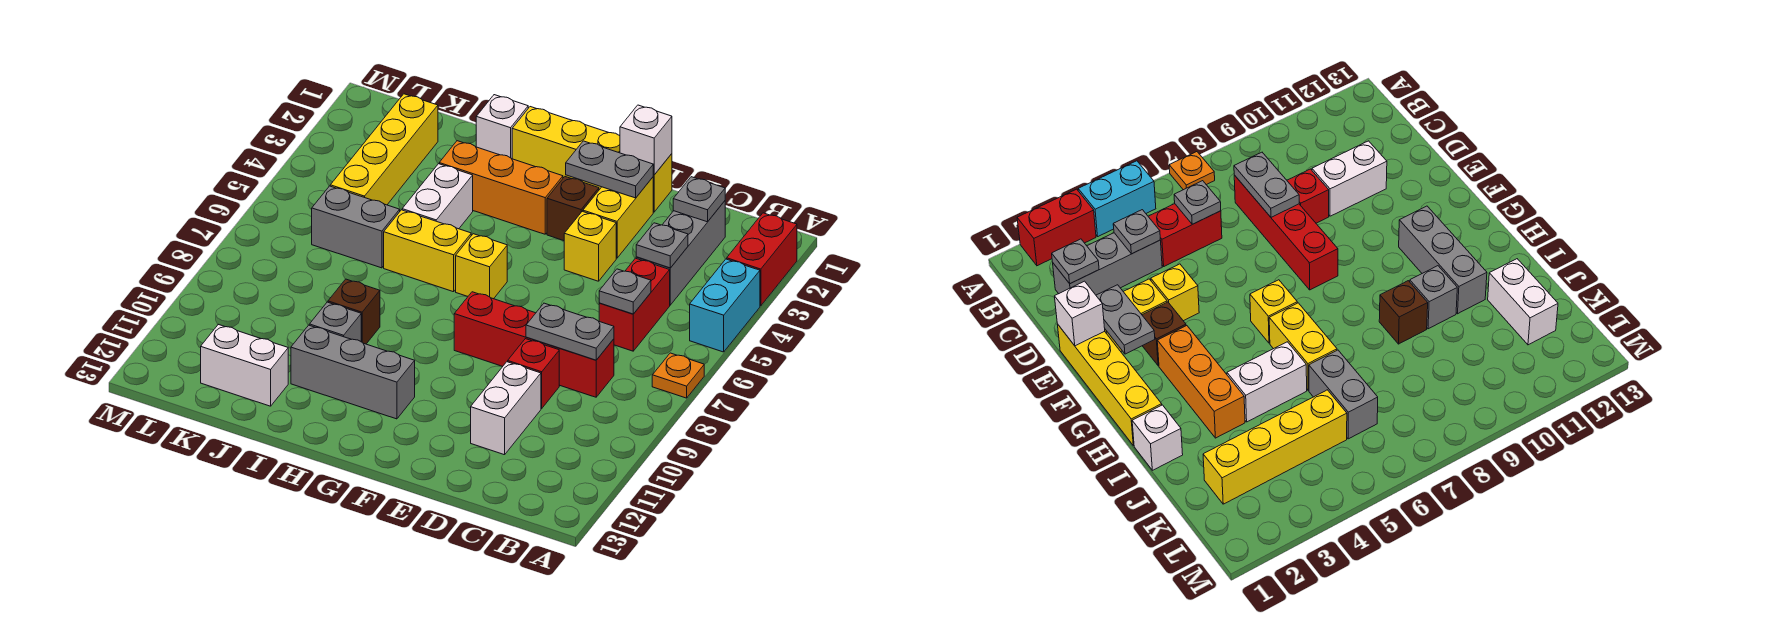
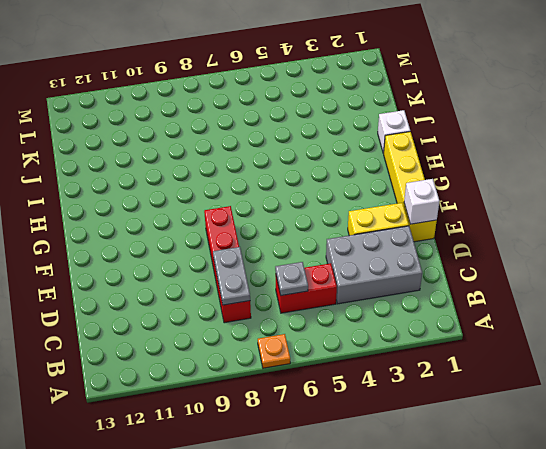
grey brick C2:D4 level 1 -> grey brick C2:C4 level 1
none -> red brick A2:A3 level 1
none -> cyan brick A4:A5 level 1
none -> red brick D9 level 1

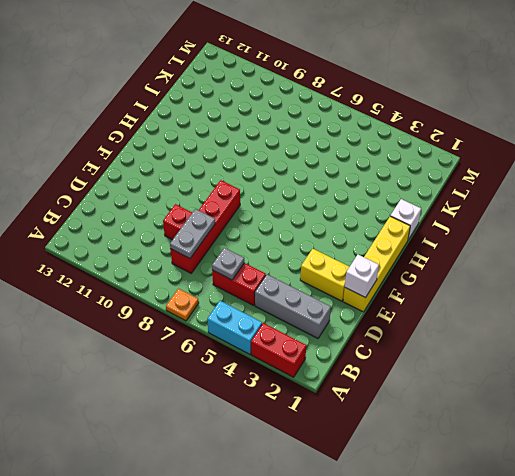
none -> white brick D10:D11 level 1
none -> yellow brick E4 level 1
none -> brown brick F3 level 1

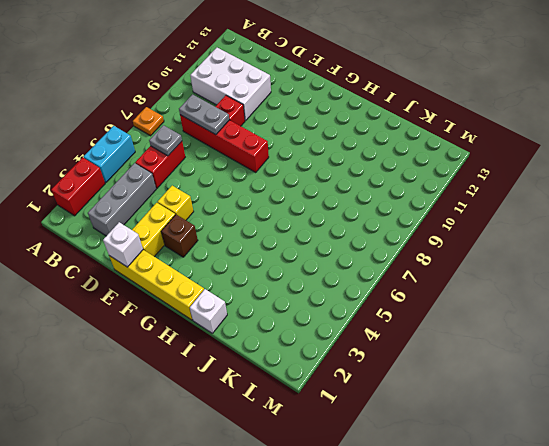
white brick B10:D11 level 1 -> white brick D10:D11 level 1
none -> orange brick G3:I3 level 1
none -> yellow brick G6 level 1
none -> grey brick G11:I11 level 1

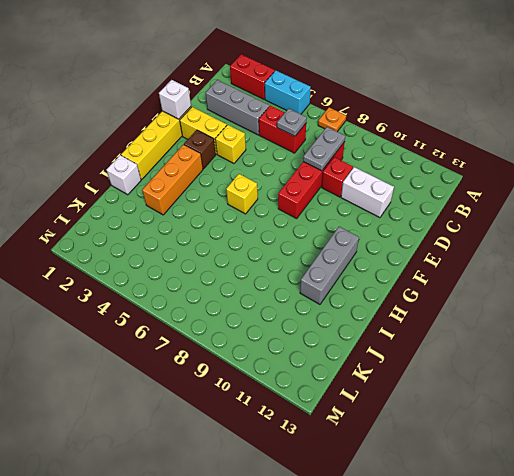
none -> yellow brick H6:I6 level 1
none -> white brick I4:I5 level 1
none -> brown brick I9 level 1

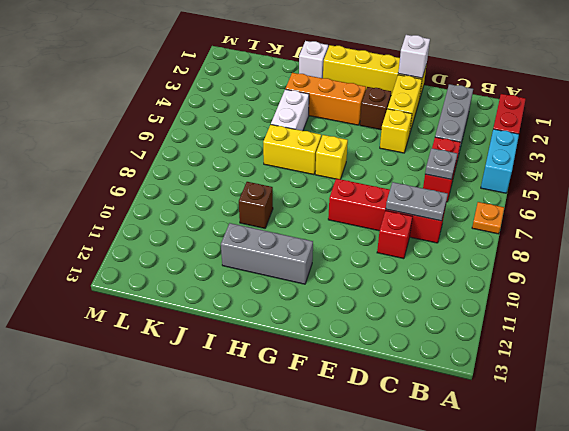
none -> white brick D10:D11 level 1
none -> grey brick I10 level 1
none -> grey brick J6:K6 level 1

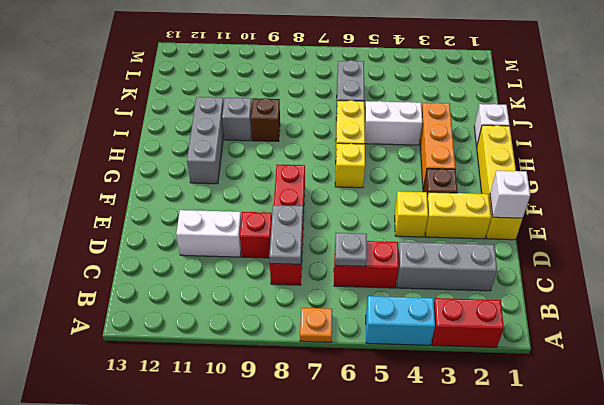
none -> white brick J12:K12 level 1
none -> yellow brick K2:K5 level 1
none -> grey plate C2 level 2

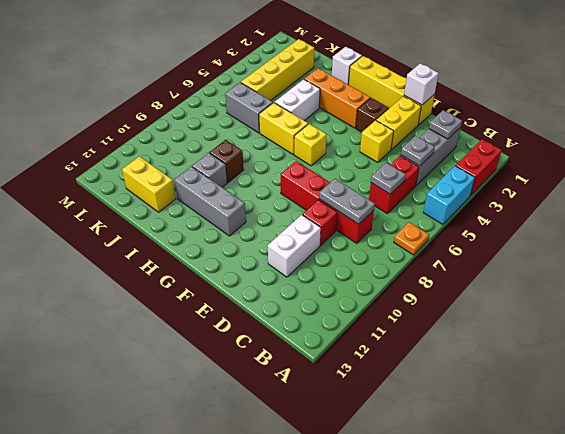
yellow brick J12:K12 level 1 -> white brick J12:K12 level 1
none -> grey plate E2:F2 level 2

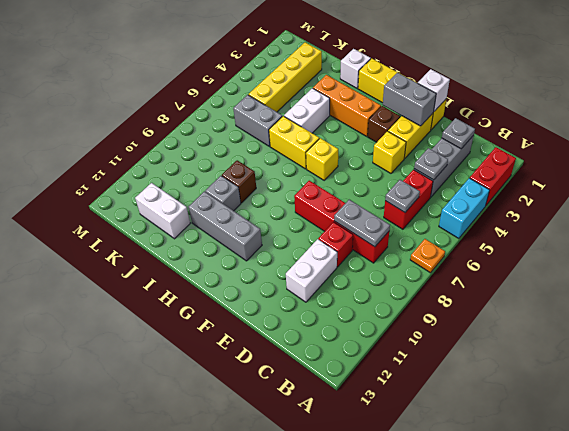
grey brick E2:F2 level 2 -> grey plate E2:F2 level 2

